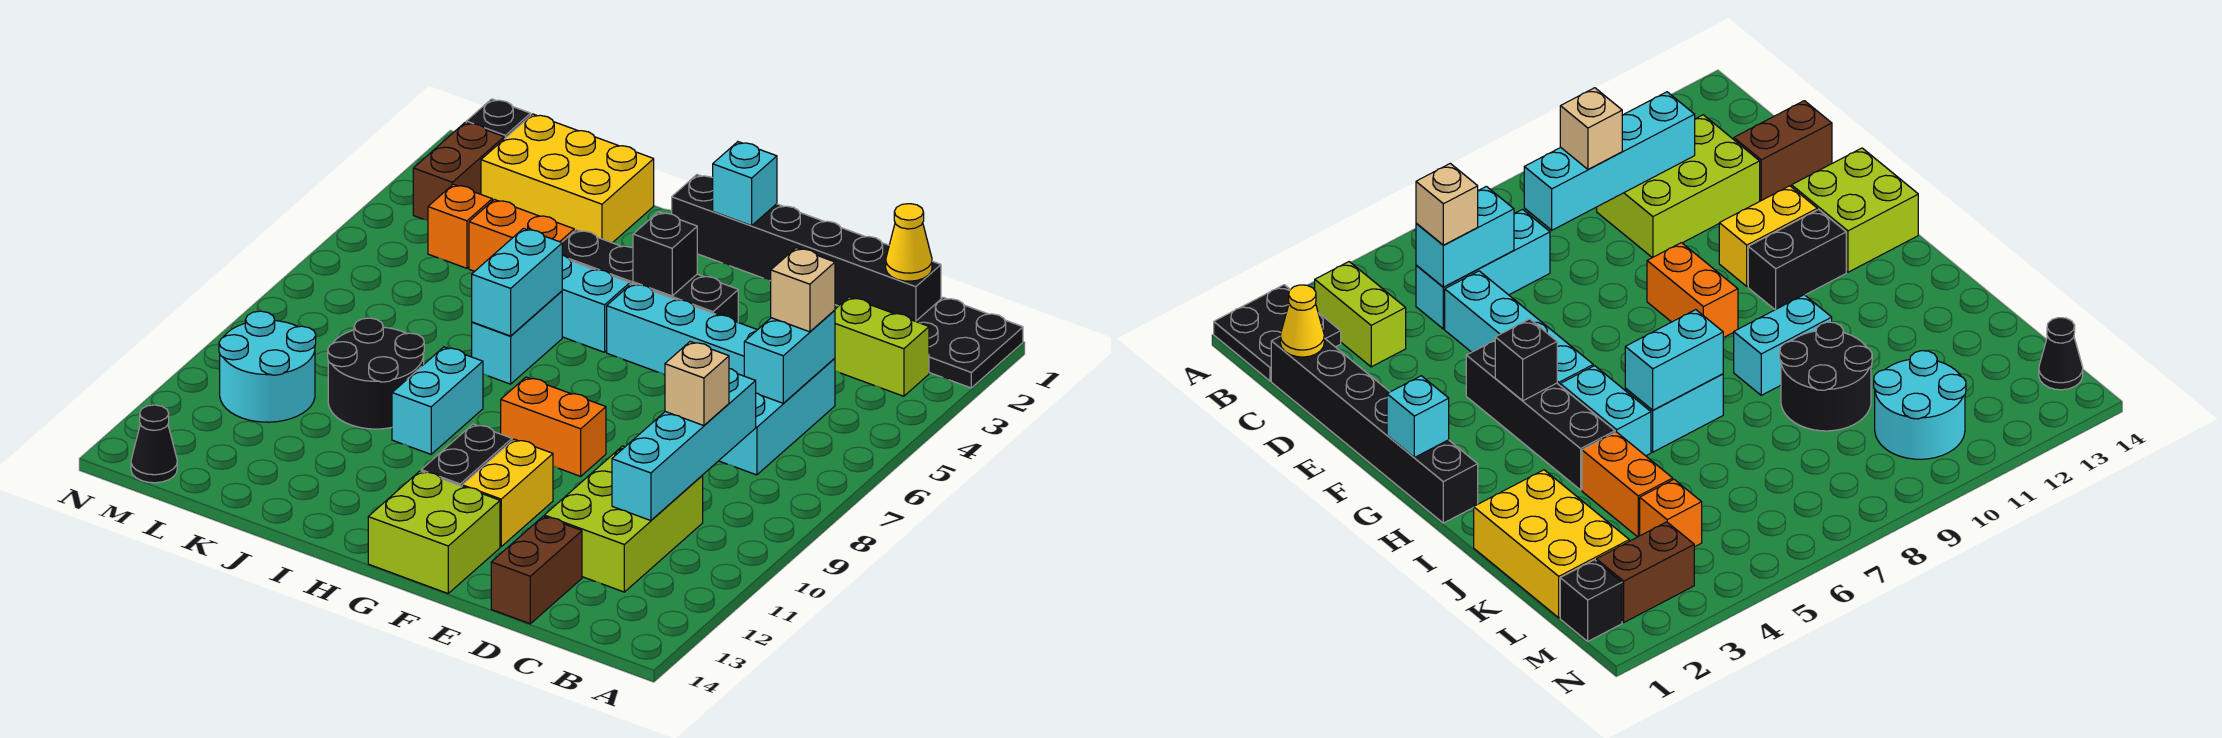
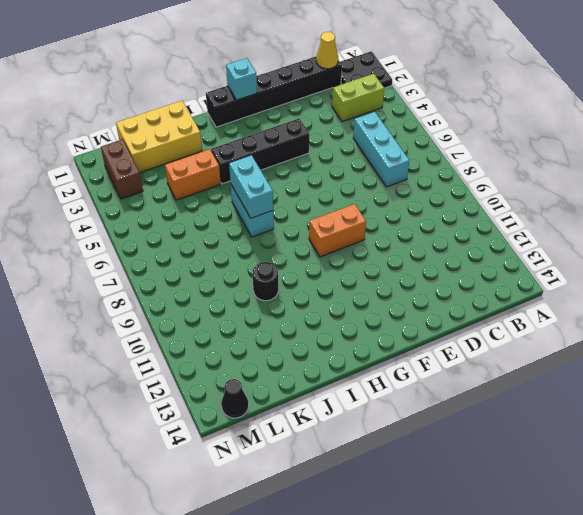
black round brick J10 level 1 -> black round brick J9:K10 level 1
none -> lime brick C10:D12 level 1
none -> cyan brick D5:G5 level 1
none -> brown brick D13:D14 level 1
none -> yellow brick F11:F12 level 1

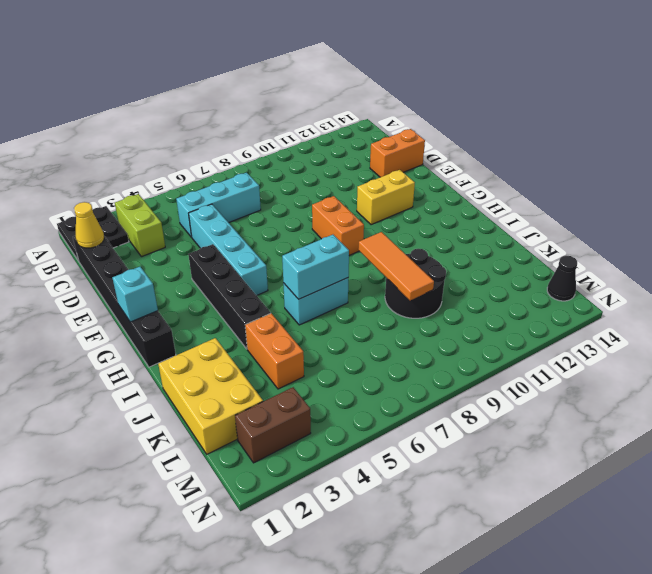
orange brick D13:D14 level 1 -> brown brick D13:D14 level 1
orange tile I9:K9 level 2 -> none
none -> lime brick C10:D12 level 1
none -> lime brick F13:G14 level 1
none -> black brick G11:G12 level 1
none -> cyan brick H5:I5 level 1

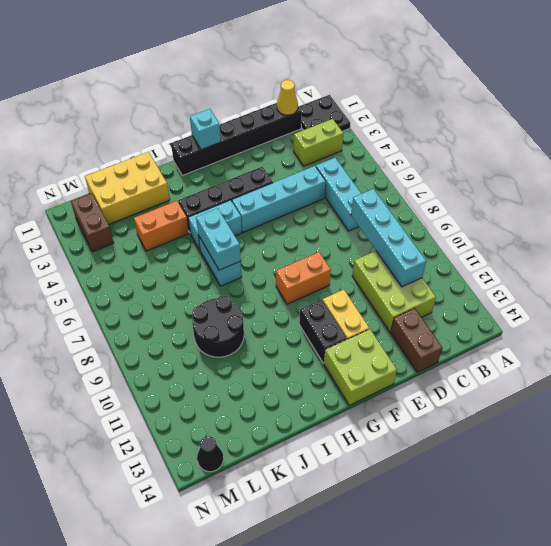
none -> cyan brick I9:I10 level 1
none -> orange brick L4 level 1
none -> cyan round brick L10:M11 level 1
none -> black brick M1 level 1

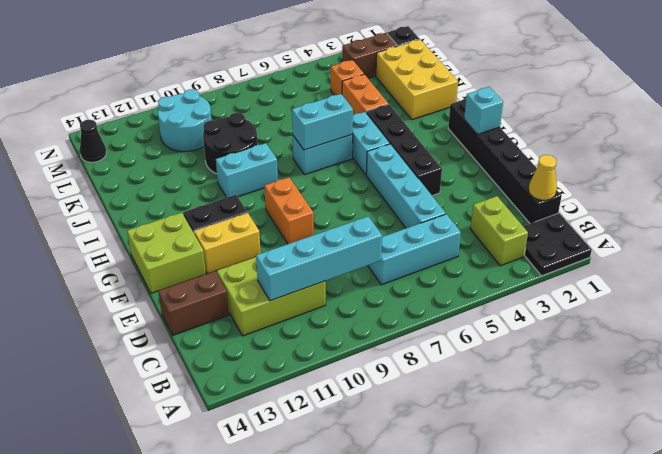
none -> cyan brick C5:C6 level 2
none -> black brick G4 level 2
none -> tan brick C5 level 3
none -> tan brick C9 level 3

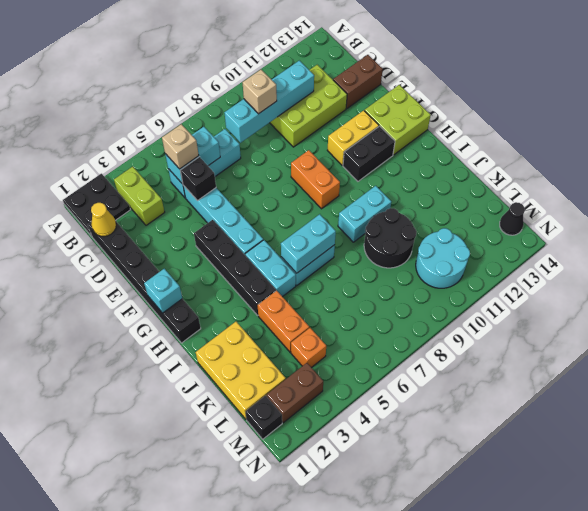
black brick D5 level 2 -> black brick G4 level 2

